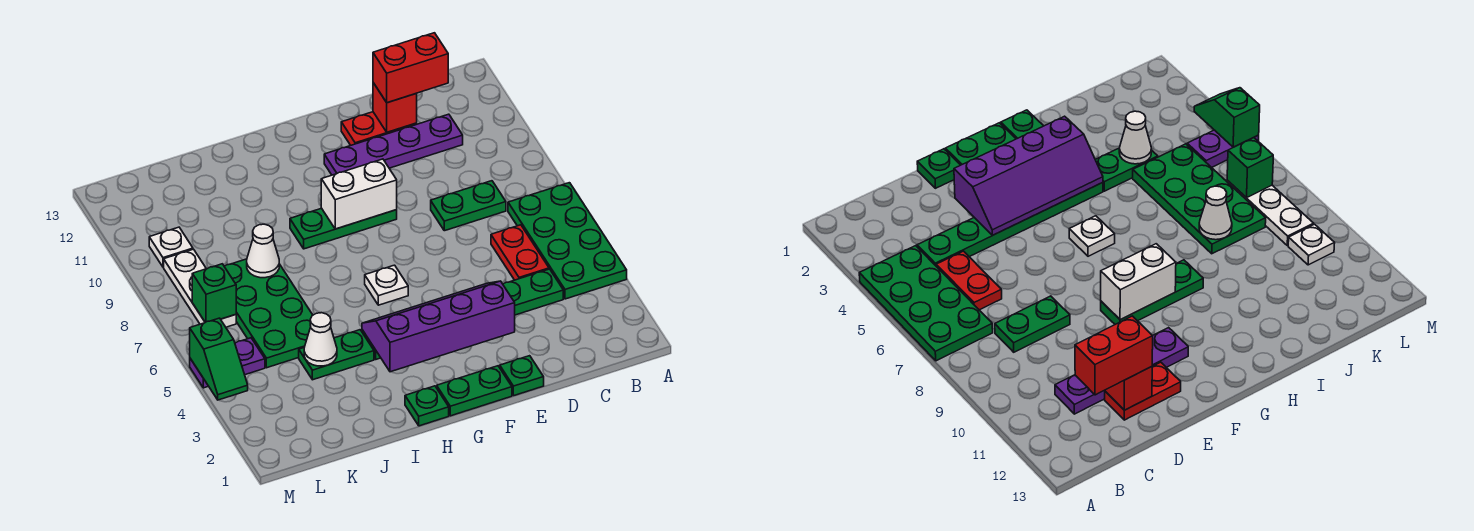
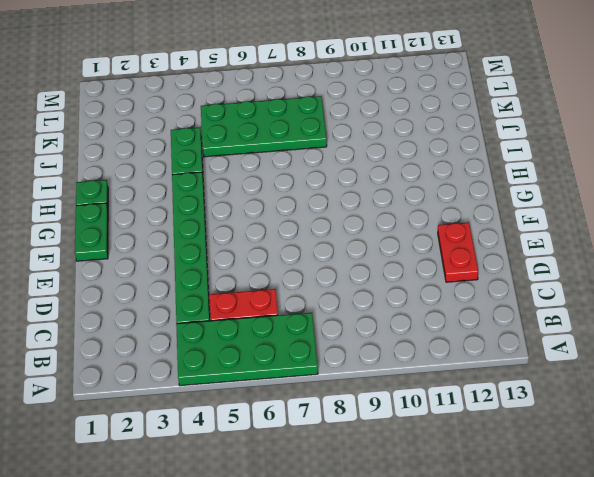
none -> green plate C8:D8 level 1
none -> purple plate C11:F11 level 1
none -> green plate E1 level 1

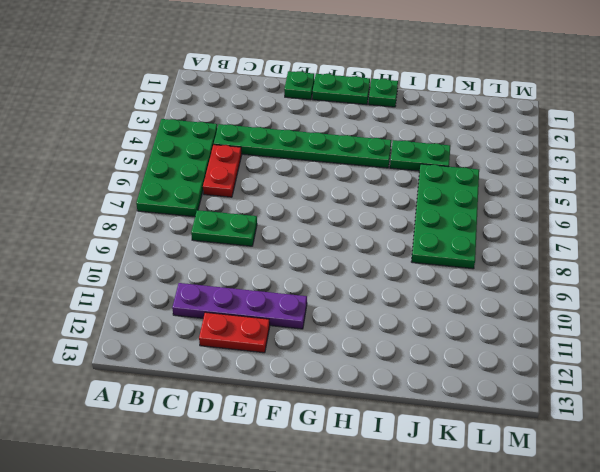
none -> green plate F9:H9 level 1
none -> white plate G6 level 1
none -> purple plate L5:M5 level 1

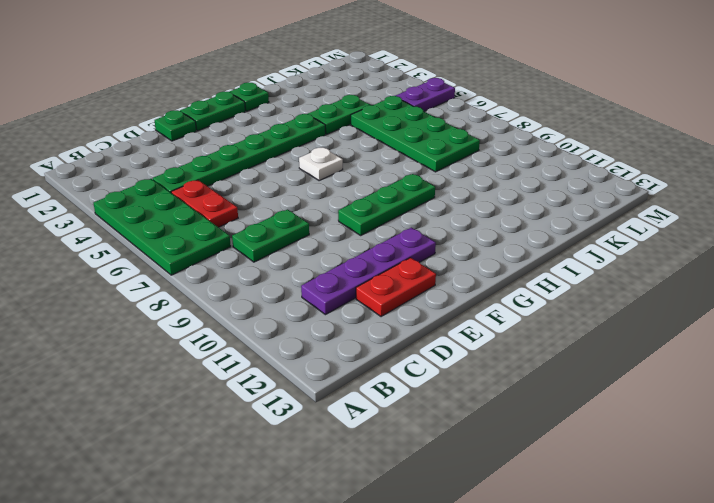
none -> white plate L7:L9 level 1
none -> white plate L10 level 1
none -> red brick D12 level 2

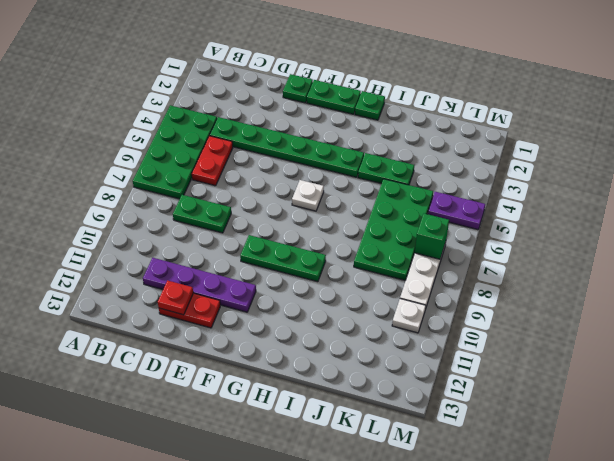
red plate D12 level 2 -> red brick D12 level 2
none -> purple slope E3:H4 level 2 top 3
none -> white brick F9:G9 level 2
none -> white cone J4 level 2

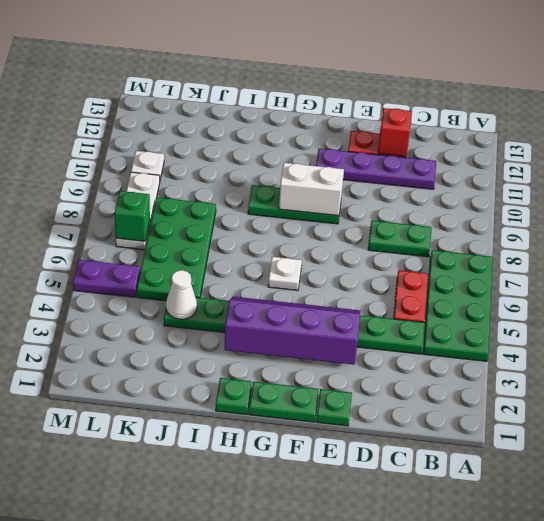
none -> white cone J8 level 2
none -> green slope M4:M5 level 2 top 5
none -> red brick C12:D12 level 3

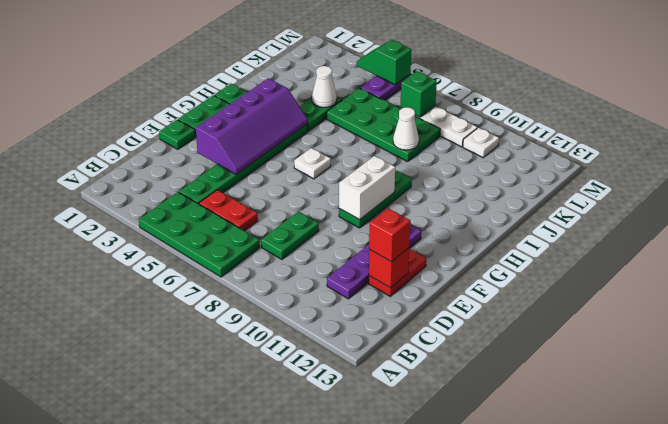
red brick D12 level 3 -> red brick C12:D12 level 3

